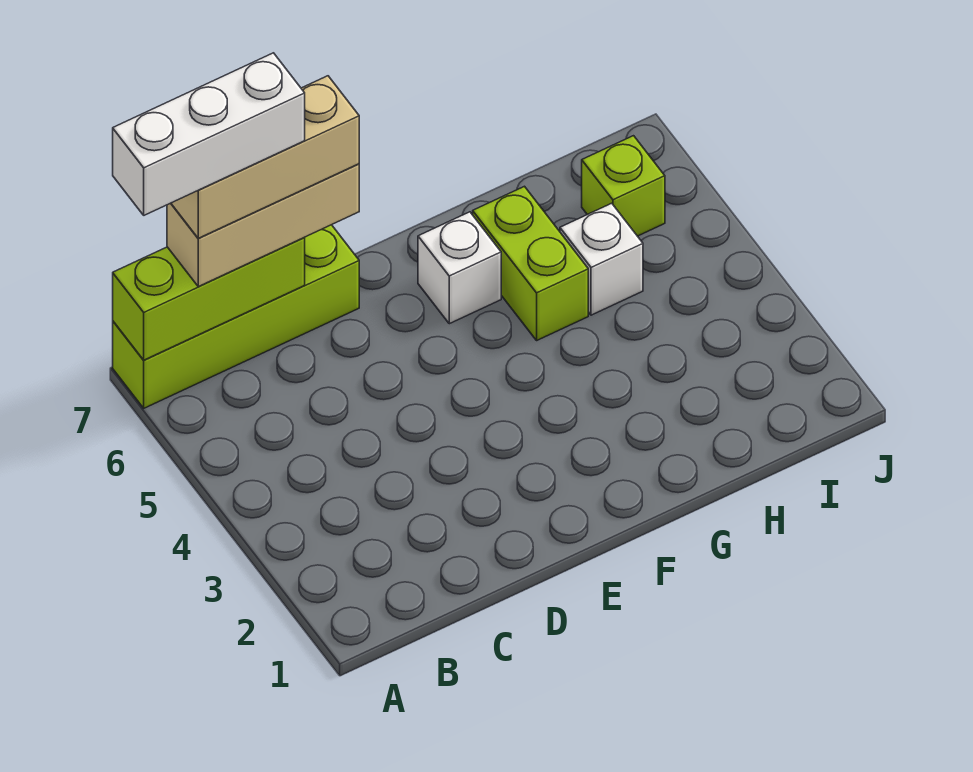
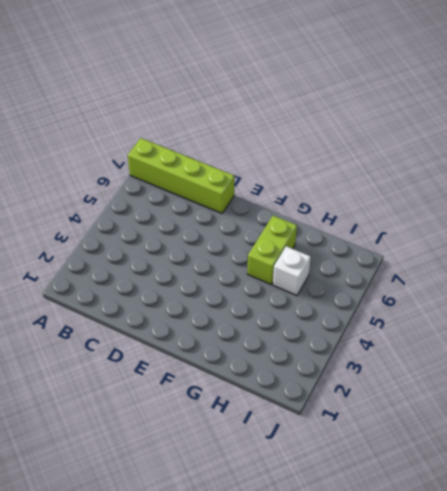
none -> white brick F6 level 1
none -> lime brick I6 level 1

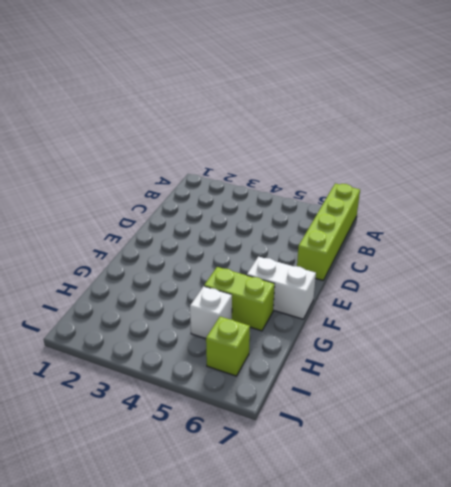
white brick F6:F7 level 1 -> white brick F6 level 1
none -> lime brick A7:C7 level 2
none -> tan brick B7:D7 level 3

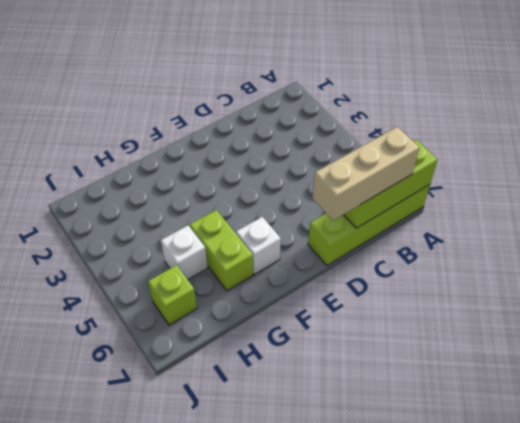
none -> tan brick B7:D7 level 4
none -> white brick A7:C7 level 5

